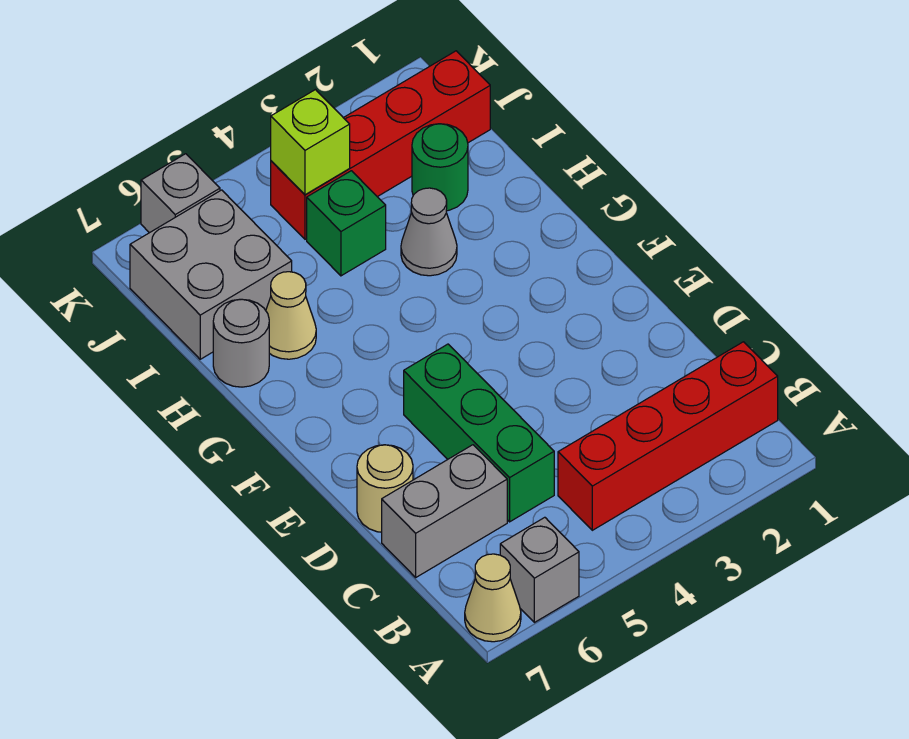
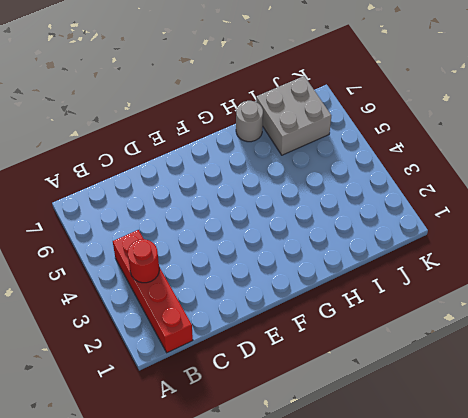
red round brick B3 level 2 -> none
none -> grey brick A6 level 1
none -> tan cone A7 level 1
none -> green brick C5:E5 level 1

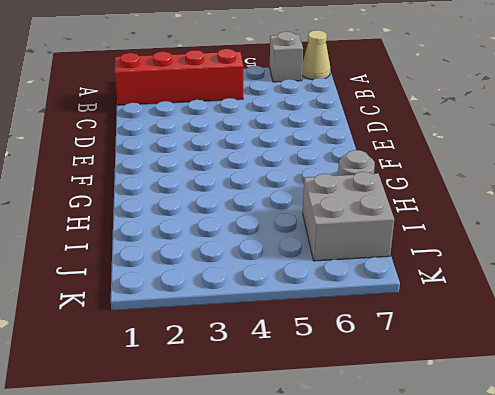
none -> green brick C5:E5 level 1
none -> grey brick C6:C7 level 1
none -> tan round brick D7 level 1

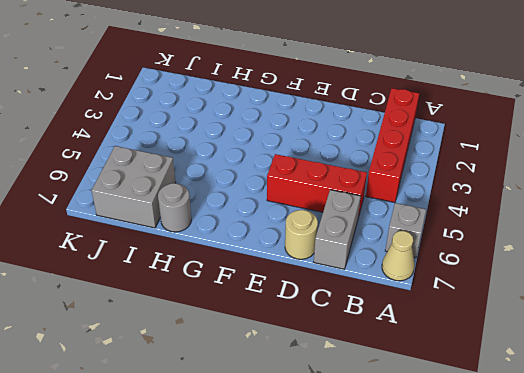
red brick C5:E5 level 1 -> green brick C5:E5 level 1
none -> grey cone H3 level 1
none -> tan cone H6 level 1
none -> green round brick I2 level 1

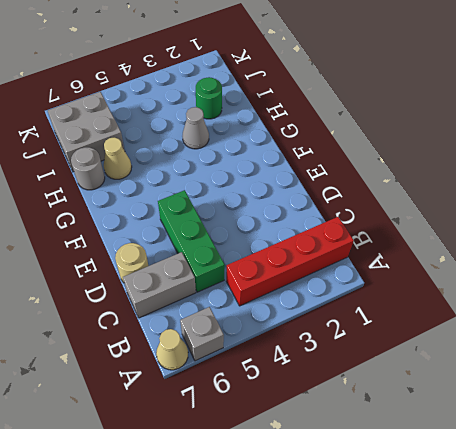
none -> green brick I4 level 1
none -> red brick J1:J4 level 1
none -> grey brick K6 level 1

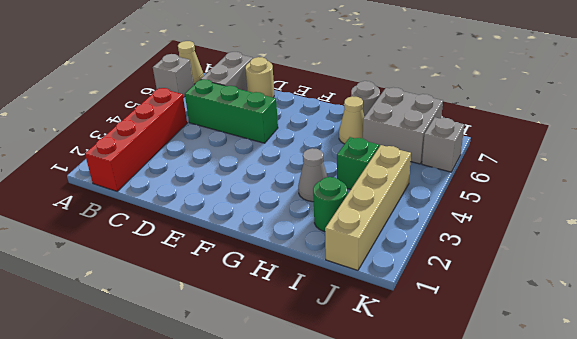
tan brick J1:J4 level 1 -> red brick J1:J4 level 1
none -> lime brick J4 level 2

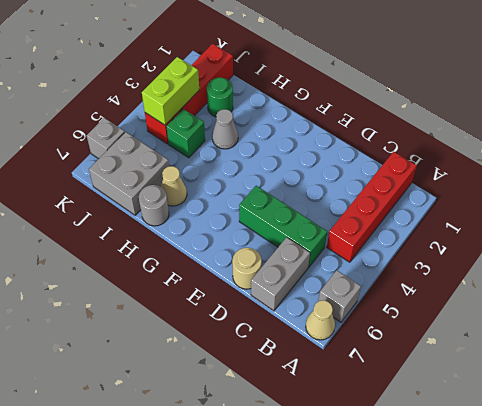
lime brick J3:J4 level 2 -> lime brick J4 level 2

